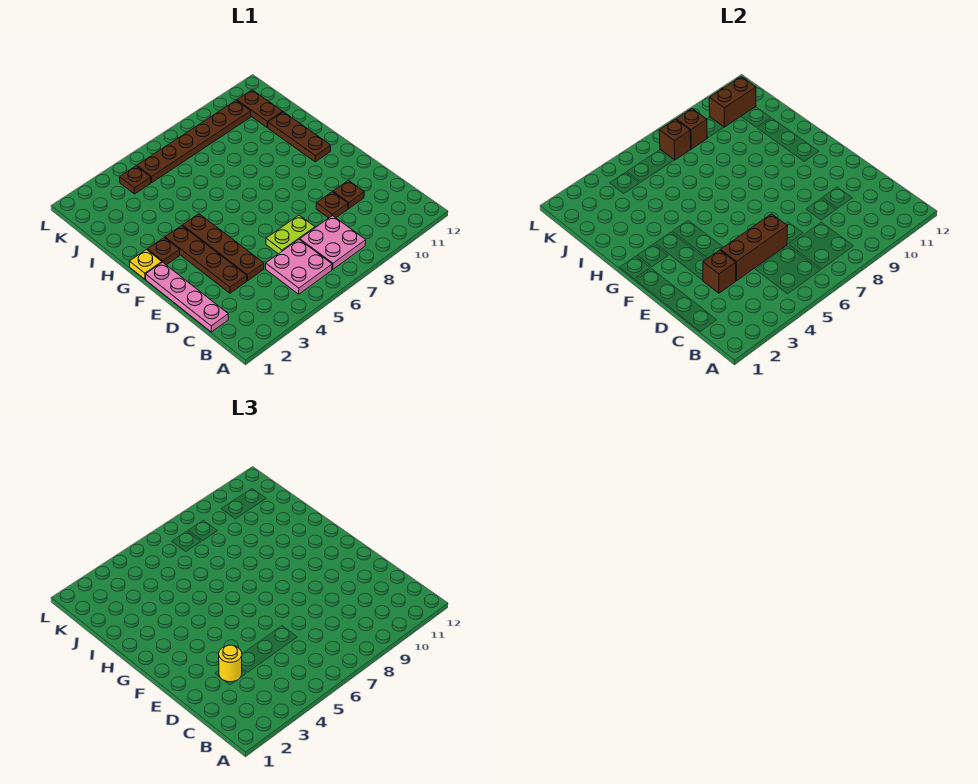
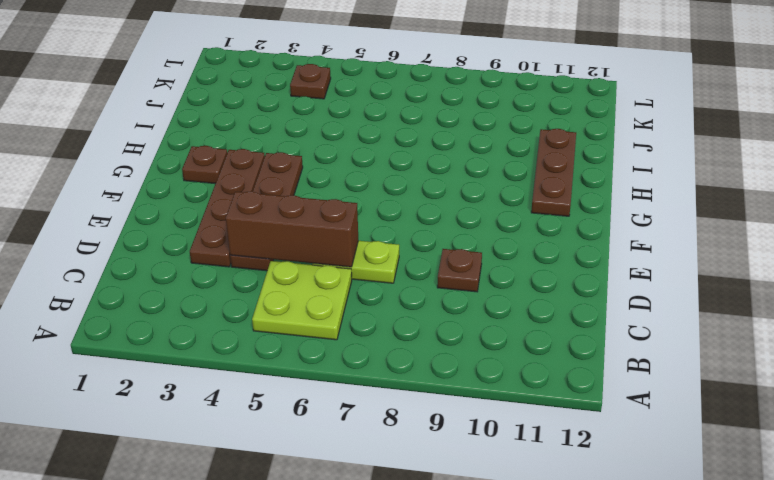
lime plate B5:C6 level 1 -> pink plate B5:C6 level 1
none -> pink plate B7:C8 level 1
none -> pink plate C1:F1 level 1
none -> brown plate D10 level 1

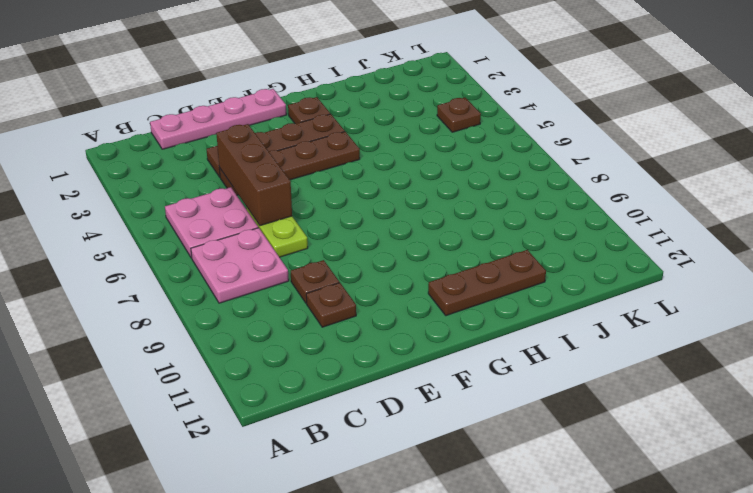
none -> yellow plate G1 level 1
none -> brown plate J11:K11 level 1
none -> brown plate K5:K10 level 1

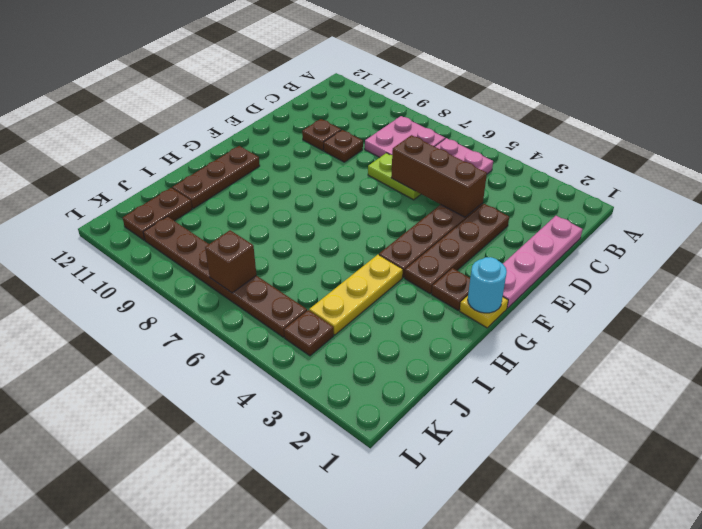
cyan round brick G1 level 2 -> none
yellow plate H4:J4 level 1 -> none
none -> brown brick D3 level 2
none -> brown brick K8 level 2
none -> brown brick K10:K11 level 2

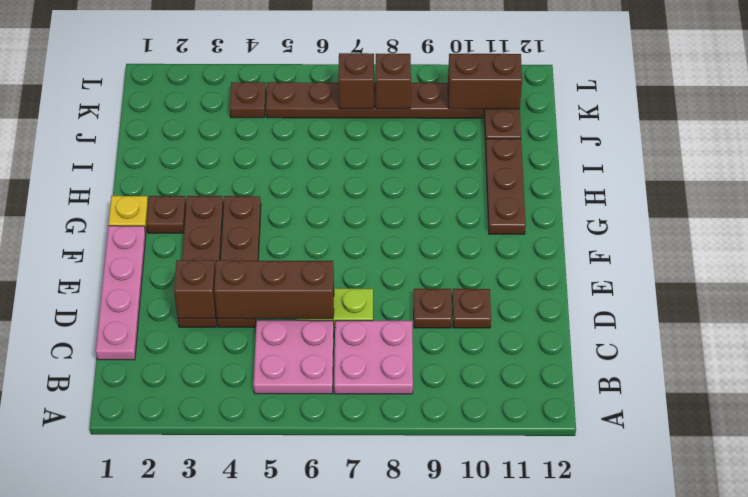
none -> yellow round brick D3 level 3

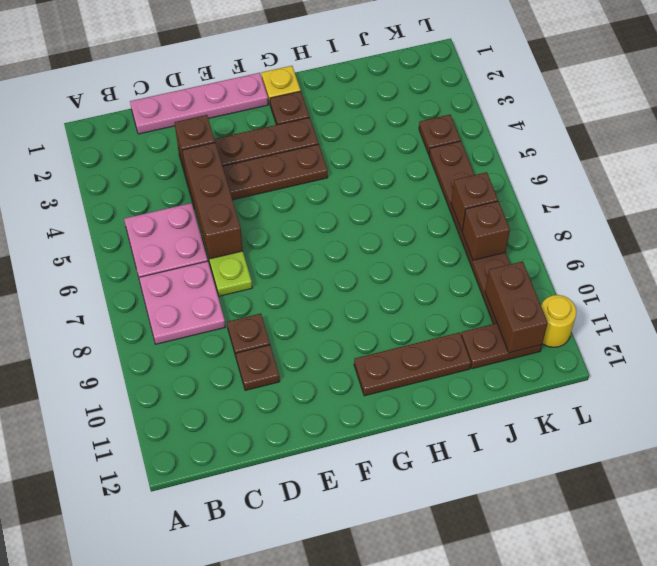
yellow round brick L11 level 1 -> yellow round brick D3 level 3

